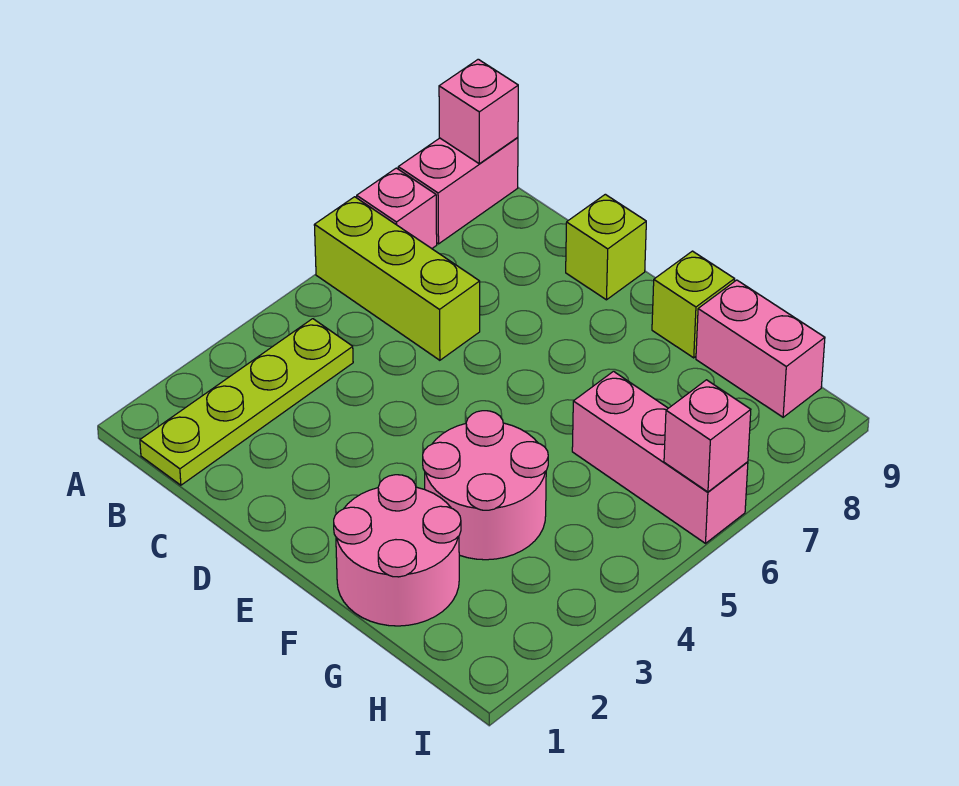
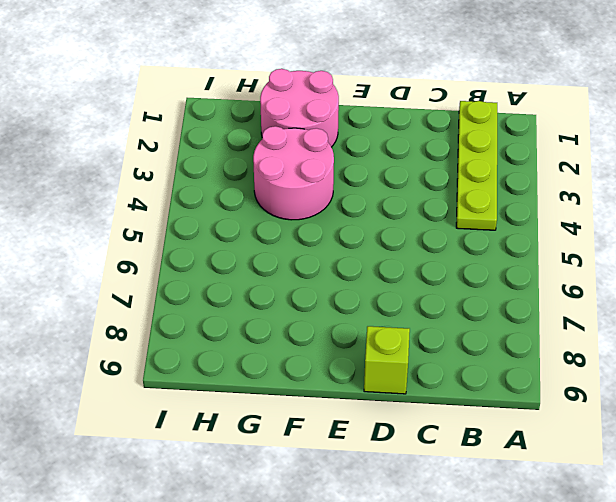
none -> lime brick A6:C6 level 1
none -> pink brick A7 level 1
none -> pink brick A8:A9 level 1

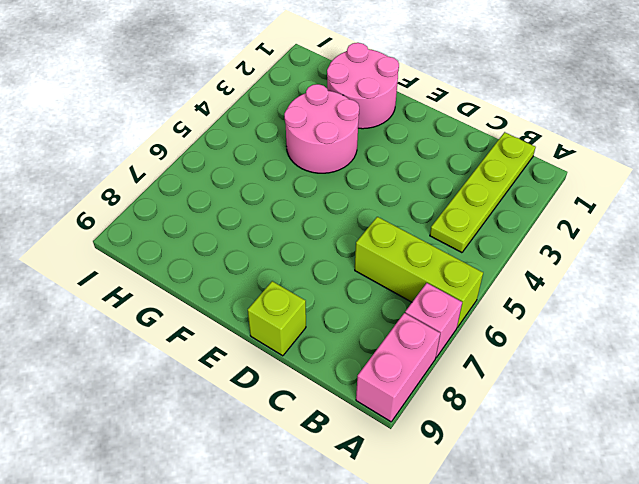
none -> lime brick F9 level 1
none -> pink brick G6:I6 level 1
none -> pink brick G9:H9 level 1

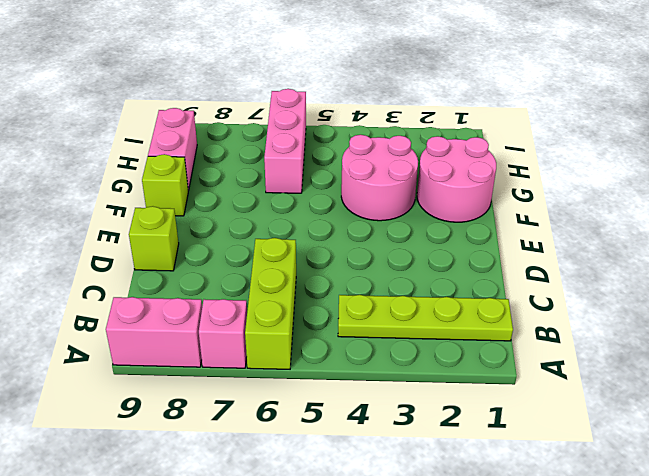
none -> pink brick A9 level 2
none -> pink brick I6 level 2

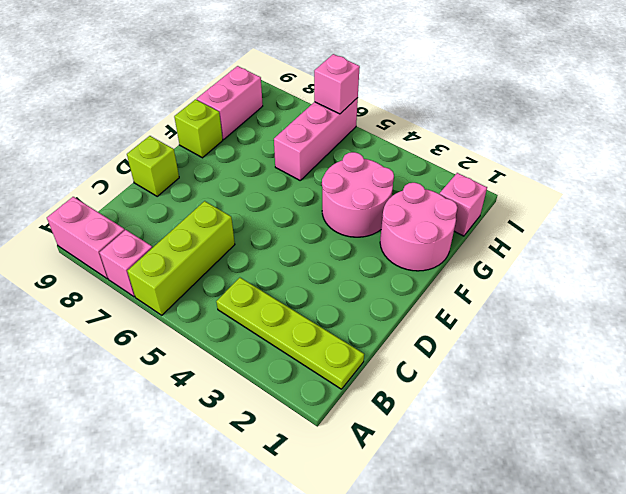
pink brick H1 level 1 -> pink brick A9 level 2

